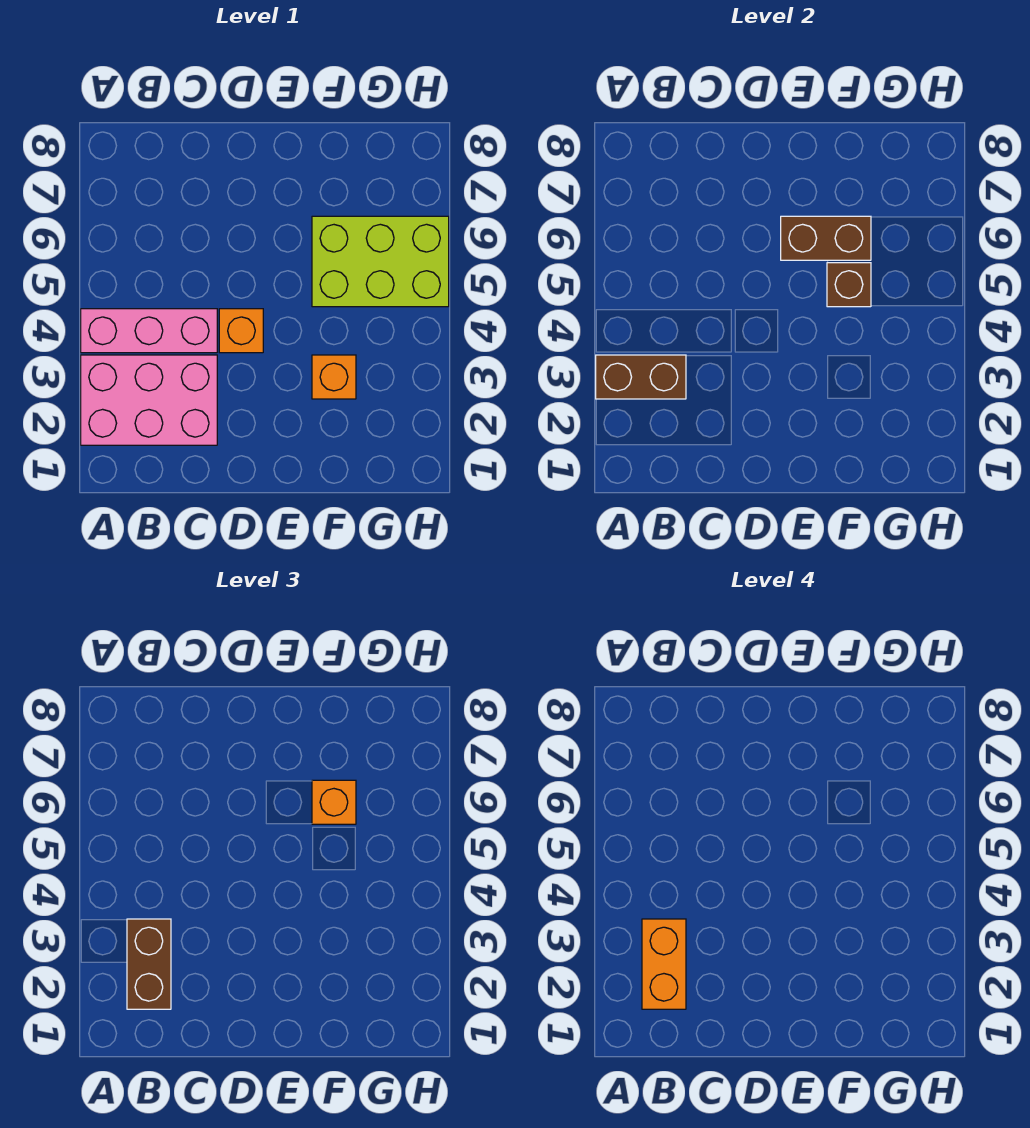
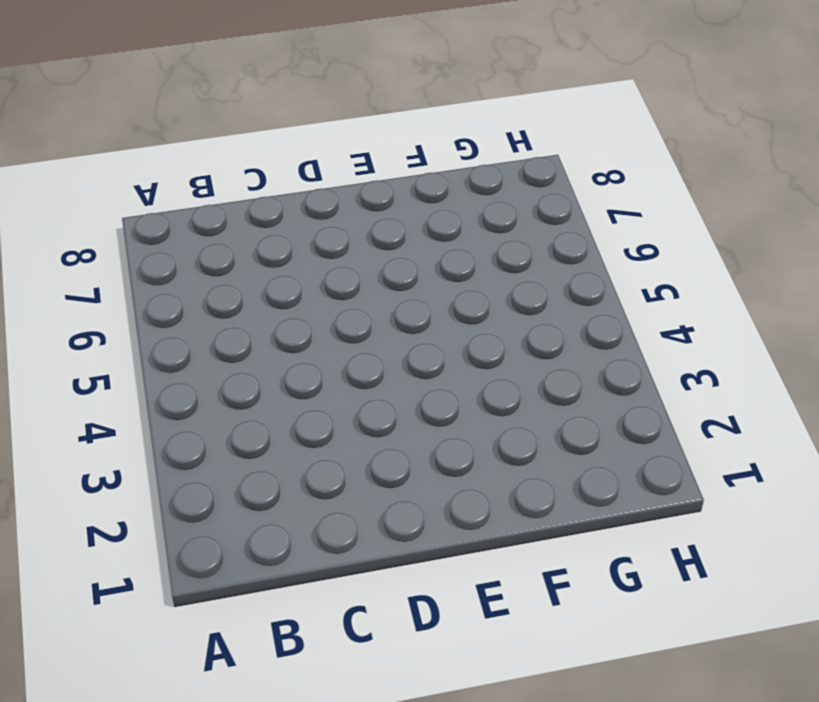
none -> pink brick A2:C3 level 1
none -> pink brick A4:C4 level 1

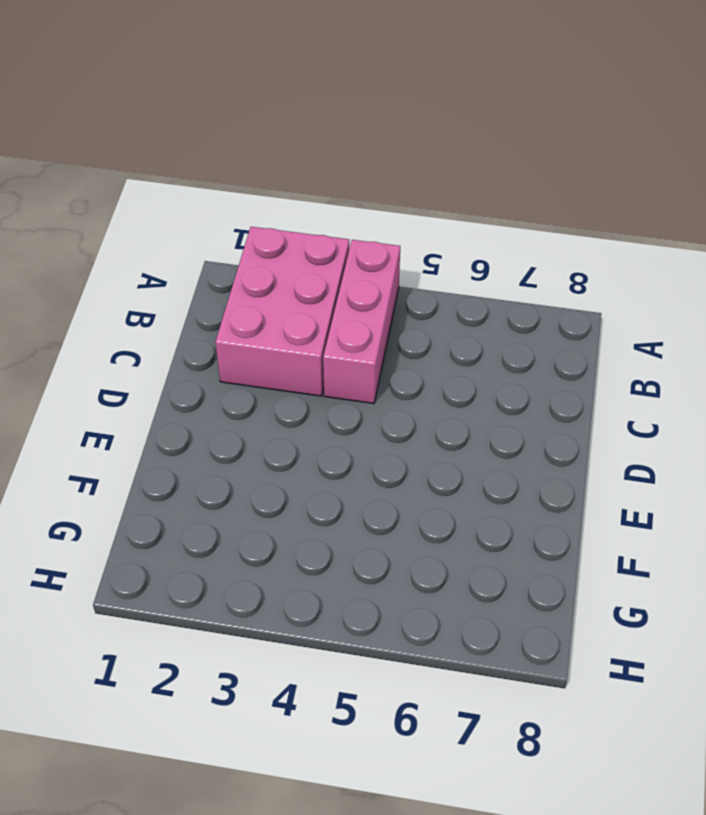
none -> orange brick D4 level 1
none -> orange brick F3 level 1

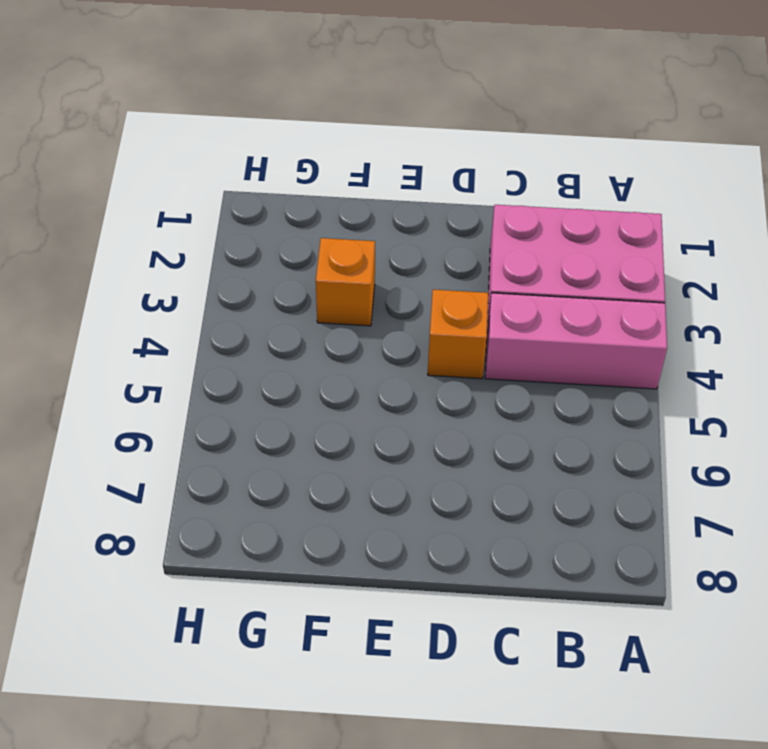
none -> lime brick F5:H6 level 1
none -> brown brick A3:B3 level 2

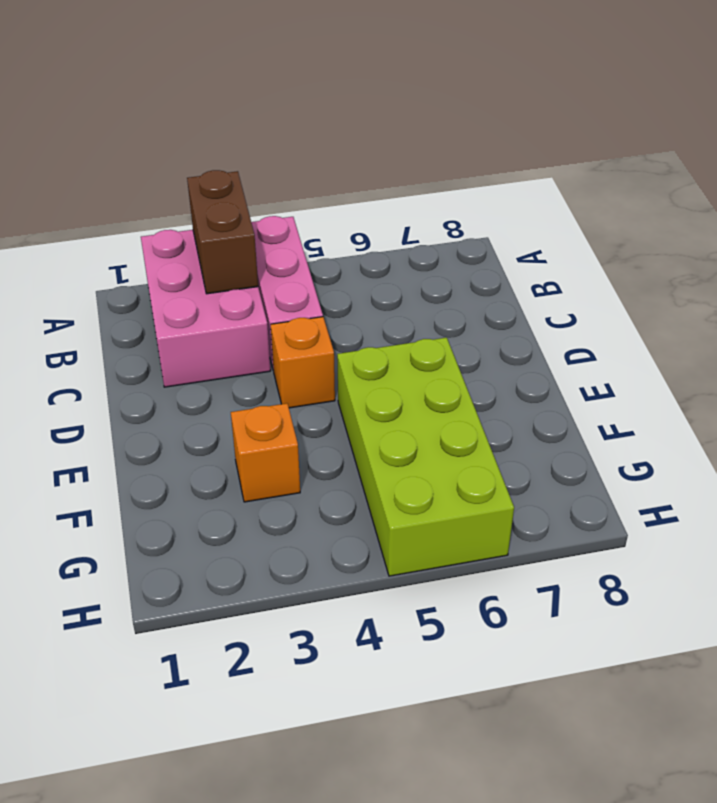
lime brick E5:H6 level 1 -> lime brick F5:H6 level 1
none -> brown brick E6:F6 level 2
none -> brown brick F5 level 2

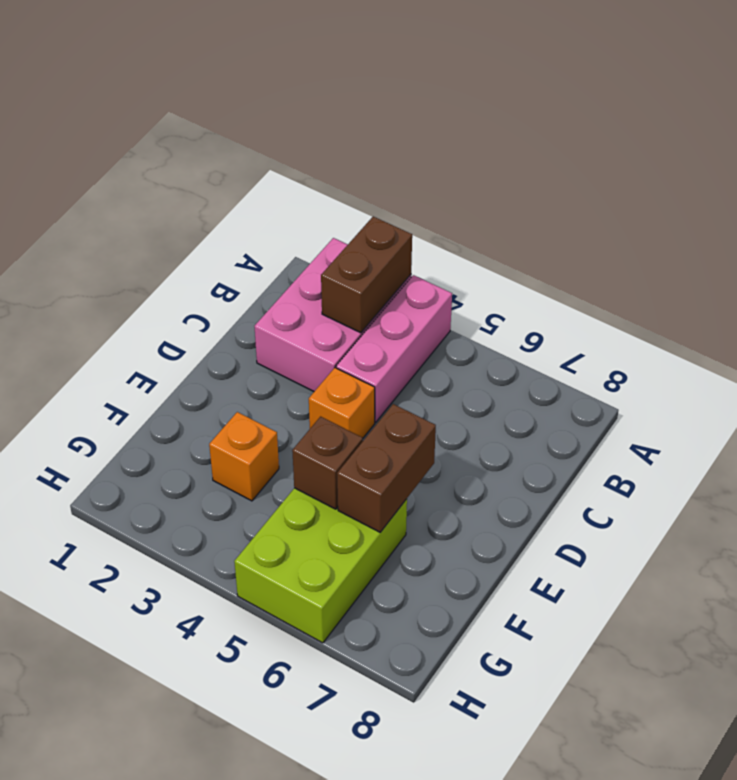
none -> brown brick B2:B3 level 3
none -> orange brick F6 level 3

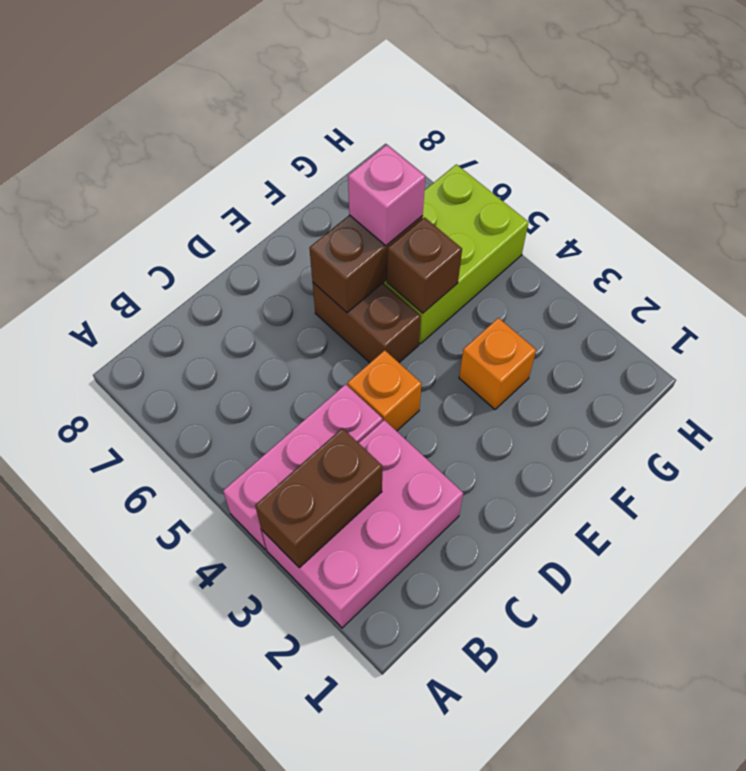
brown brick E5:E6 level 1 -> brown brick B2:B3 level 3
pink brick F6 level 3 -> orange brick F6 level 3
none -> orange brick B2:B3 level 4

